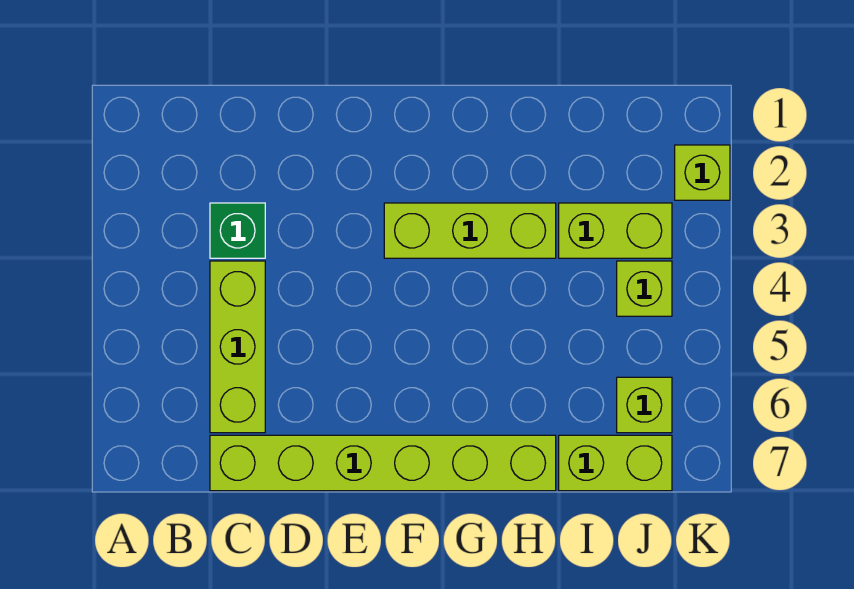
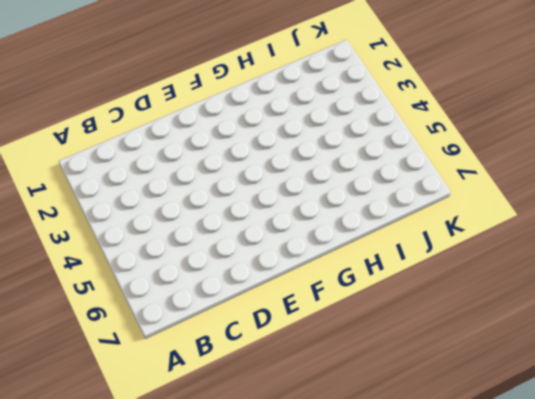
none -> green brick C3 level 1
none -> lime brick C4:C6 level 1

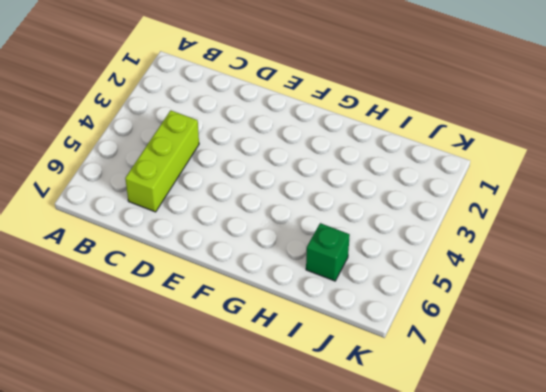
green brick I6 level 1 -> green brick C3 level 1
none -> lime brick C7:H7 level 1
none -> lime brick F3:H3 level 1

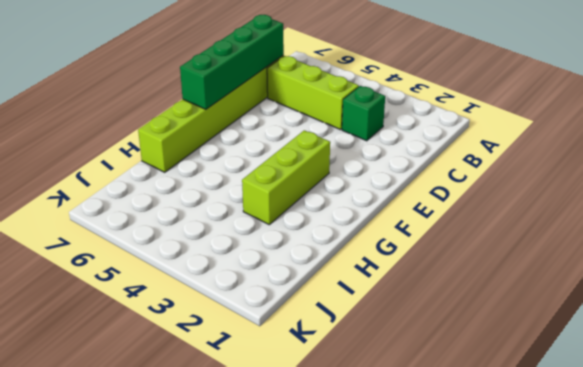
green brick C7:F7 level 2 -> none
none -> lime brick I3:J3 level 1
none -> lime brick I7:J7 level 1

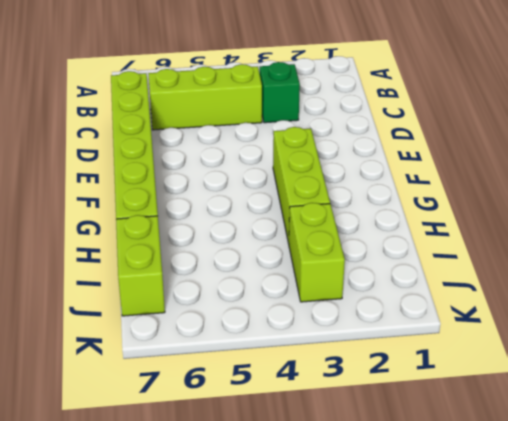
none -> lime brick J4 level 1
none -> lime brick J6 level 1

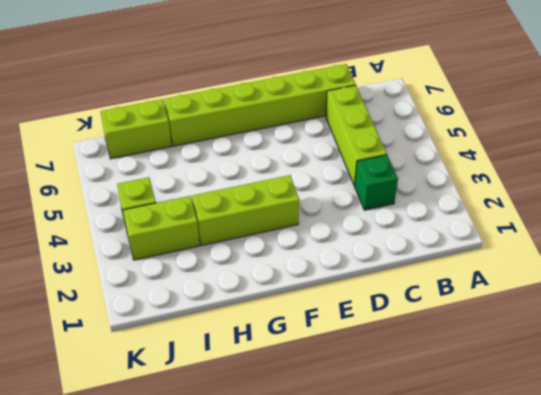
none -> lime brick J6 level 1
none -> lime brick K2 level 1

